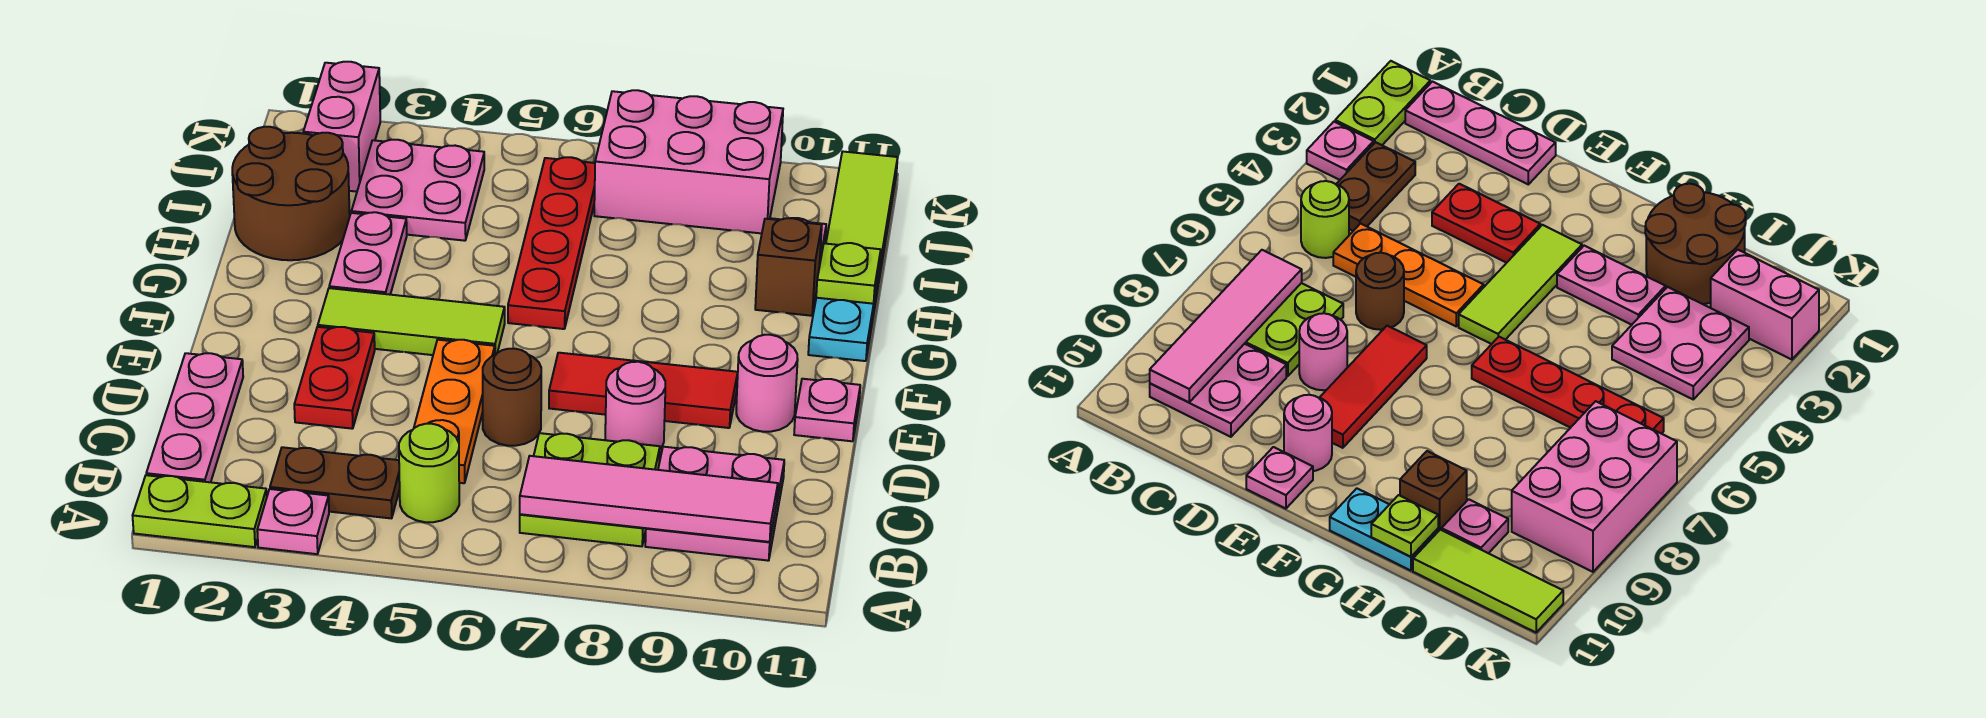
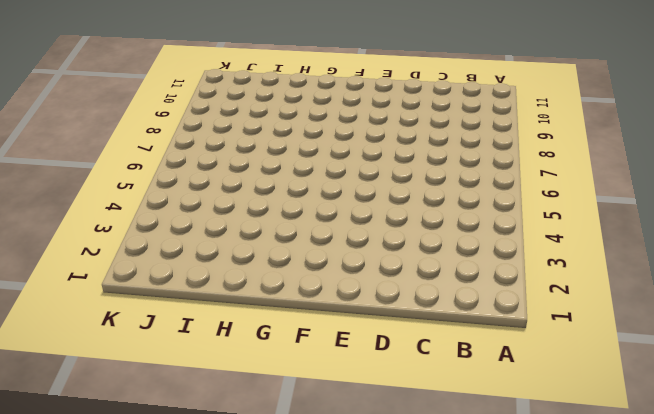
none -> lime plate A1:A2 level 1
none -> pink plate A3 level 1
none -> pink plate B1:D1 level 1

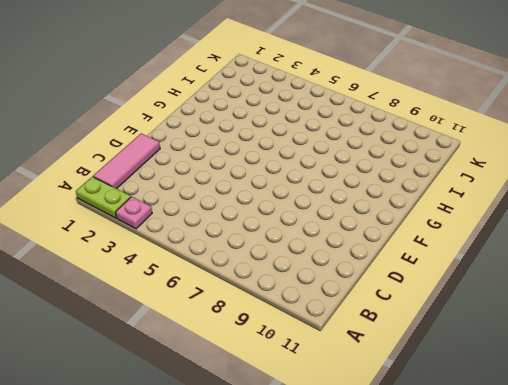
pink tile B1:D1 level 1 -> pink plate B1:D1 level 1
none -> brown plate B3:B4 level 1
none -> lime round brick B5 level 1
none -> lime plate B7:C8 level 1

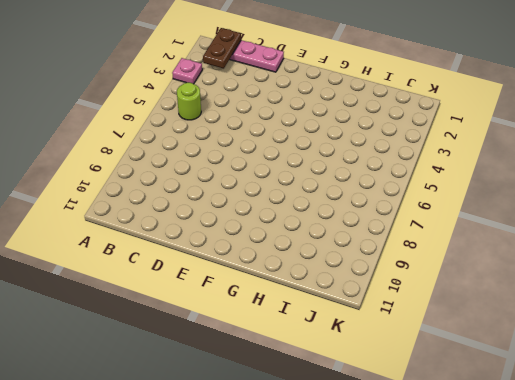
brown plate B1:B2 level 2 -> brown plate B3:B4 level 1
none -> lime plate A1:A2 level 1
none -> lime plate B7:C8 level 1
none -> pink plate B9:C10 level 1

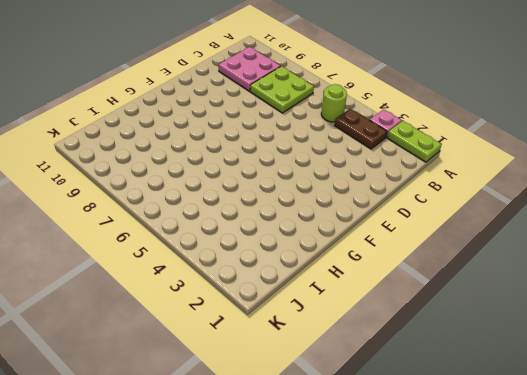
none -> pink plate B1:D1 level 1
none -> orange plate C5:E5 level 1
none -> red plate D3:E3 level 1

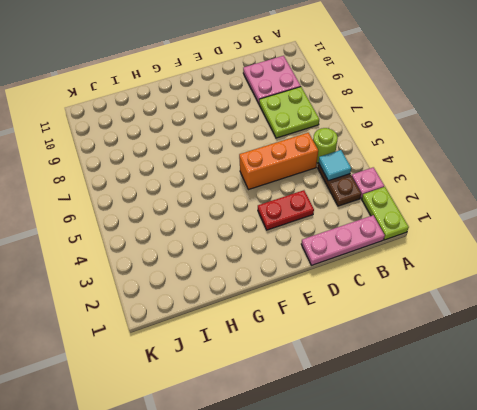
cyan tile B4 level 2 -> none
orange brick C5:E5 level 1 -> orange plate C5:E5 level 1
none -> brown round brick D6 level 1
none -> pink round brick D8 level 1
none -> red tile E7:E9 level 1

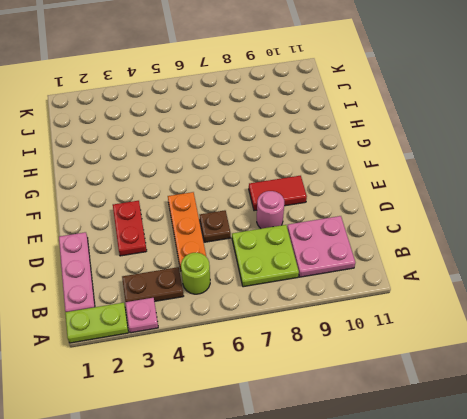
brown plate D6 level 1 -> brown round brick D6 level 1
red tile E8:E9 level 1 -> red tile E7:E9 level 1
none -> pink round brick E10 level 1
none -> pink plate E11 level 1
none -> lime tile F3:F5 level 1

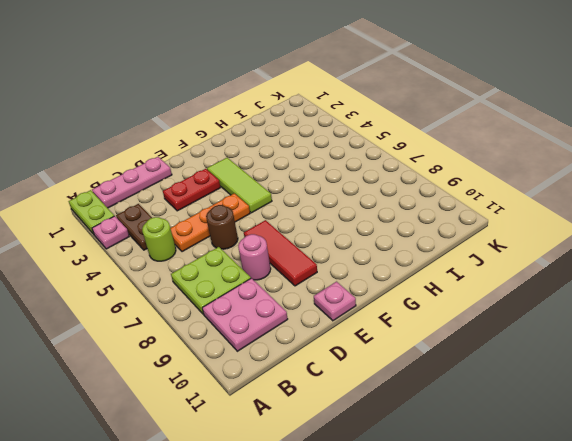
none -> pink round brick E10 level 1
none -> pink plate G3:H3 level 1
none -> red plate G6:J6 level 1

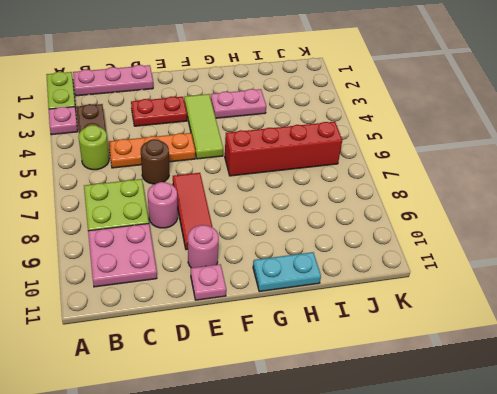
red brick G6:J6 level 1 -> red plate G6:J6 level 1
none -> brown round brick H1:I2 level 1
none -> brown brick H10 level 1
none -> pink plate I3:J4 level 1

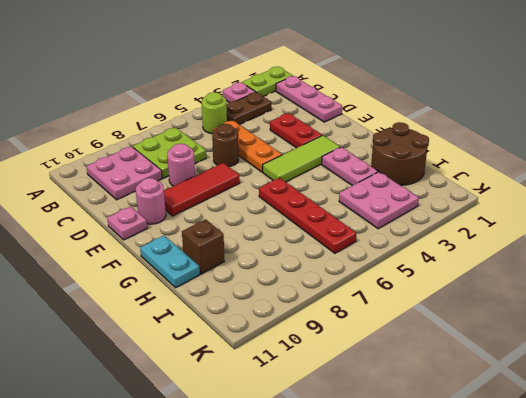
none -> pink plate I10 level 1
none -> lime tile I11:K11 level 1
none -> pink brick J2:K2 level 1

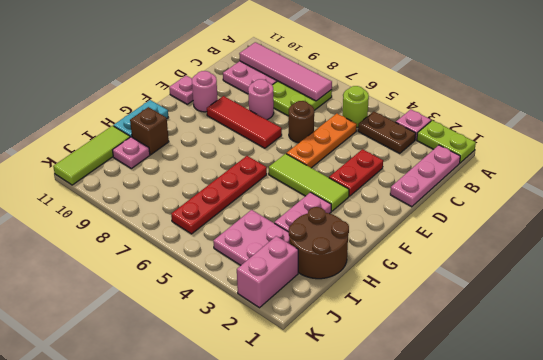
none -> pink brick J7:K9 level 1
none -> lime plate H11 level 2

